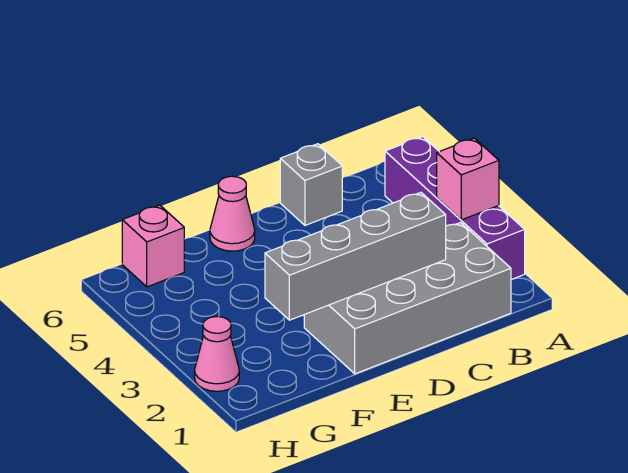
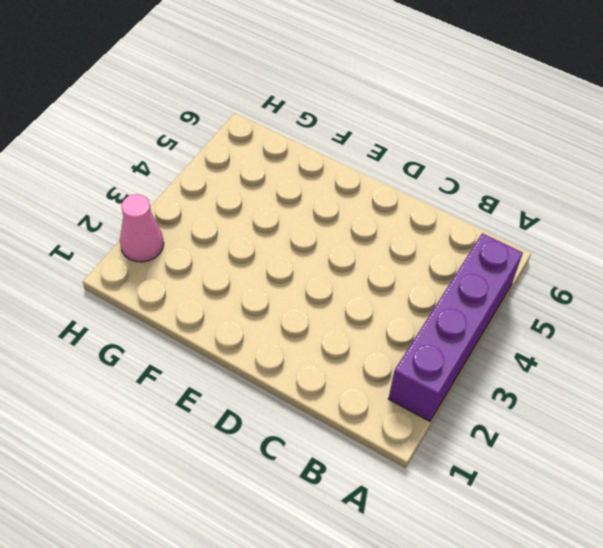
none -> grey brick B1:E2 level 1
none -> grey brick C6 level 1

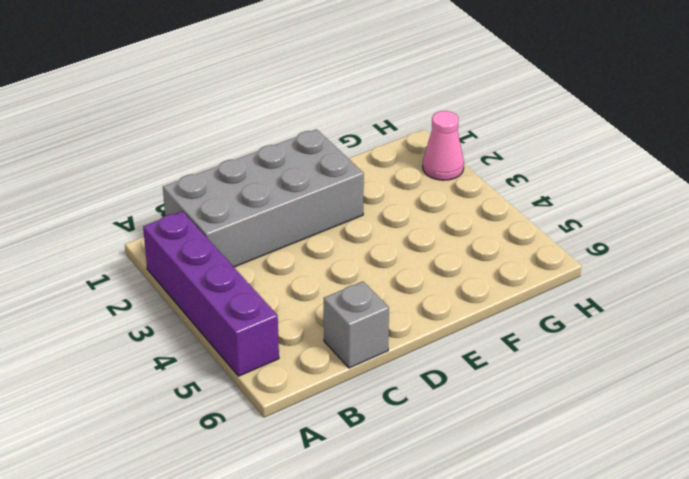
none -> pink cone E6 level 1
none -> pink brick G6 level 1

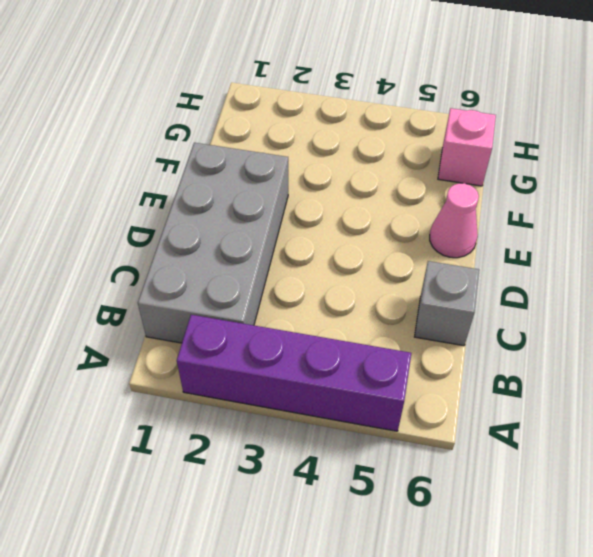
none -> pink cone H2 level 1
none -> pink brick A3 level 2

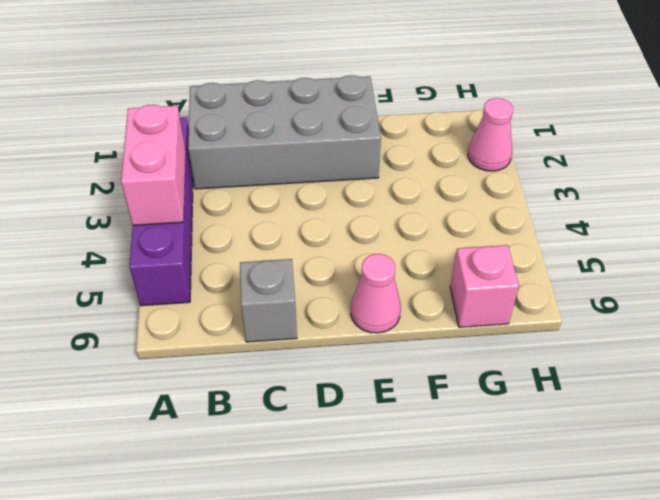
pink brick A3:A4 level 2 -> pink brick A3 level 2
none -> grey brick C2:F2 level 2

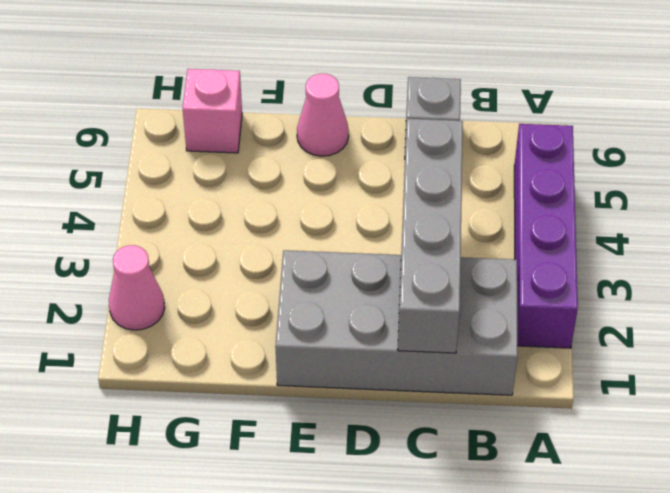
grey brick C1:C4 level 2 -> grey brick C2:F2 level 2
none -> pink brick A3 level 2

